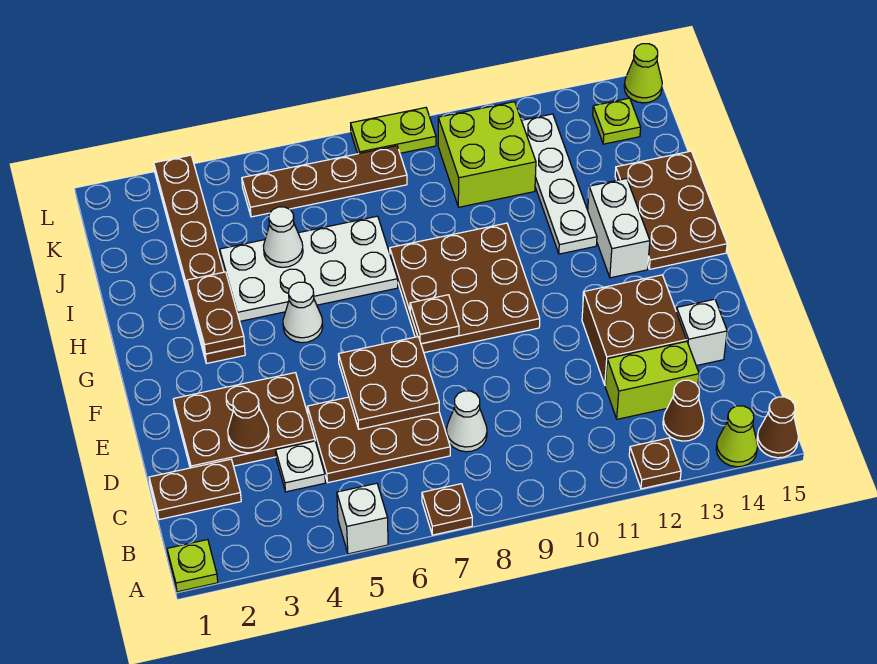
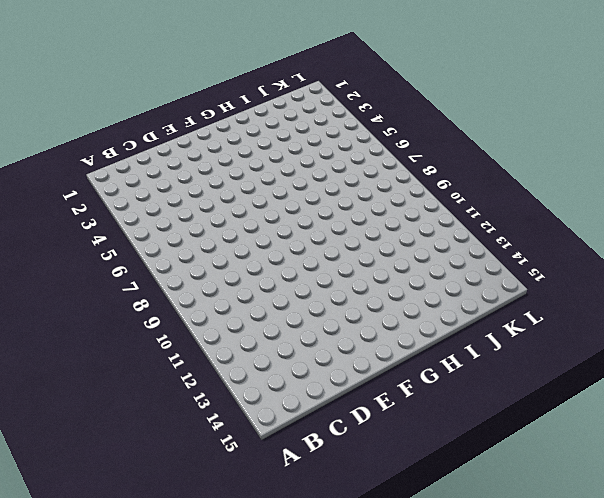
none -> lime plate A1 level 1
none -> white brick A5 level 1
none -> brown plate A7 level 1
none -> brown plate A12 level 1

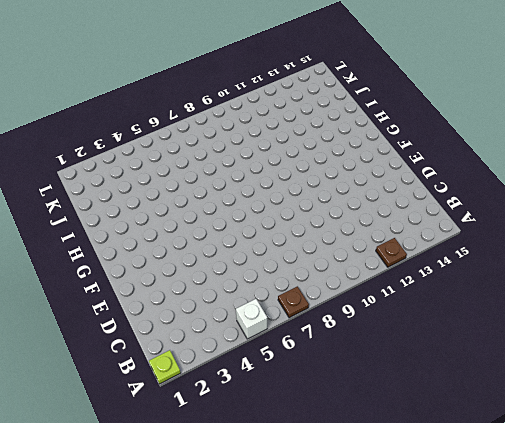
none -> lime cone A14 level 1
none -> brown cone A15 level 1
none -> brown cone B13 level 1
none -> brown plate C1:C2 level 1

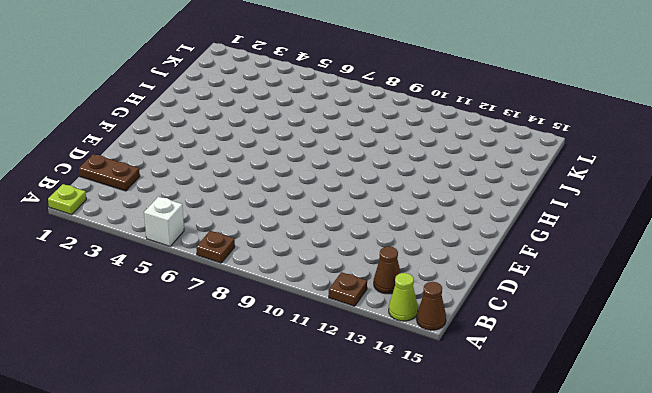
none -> white plate C4 level 1
none -> brown plate C5:D7 level 1
none -> white cone C8 level 1
none -> lime brick C12:C13 level 1

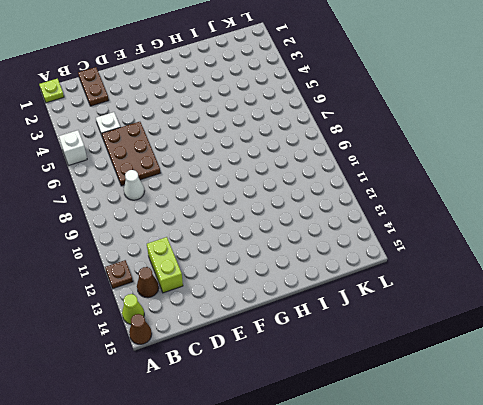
none -> brown plate A7 level 1
none -> brown plate D2:E4 level 1
none -> brown brick D12:E13 level 1
none -> white brick D14 level 1

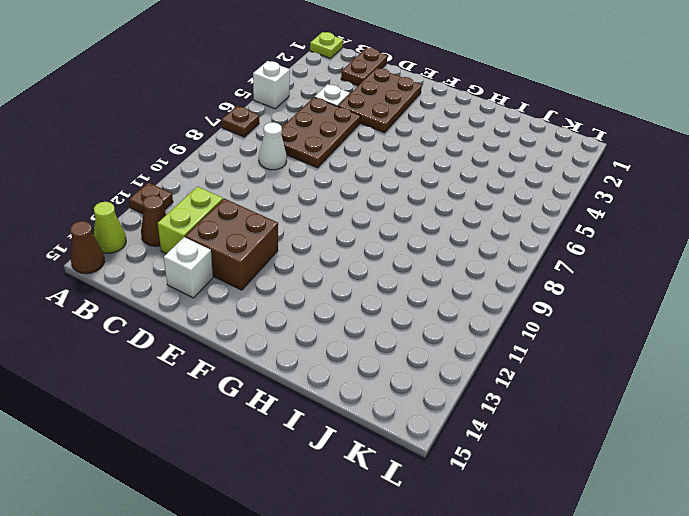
none -> brown plate F8:H10 level 1
none -> brown plate G3:L3 level 1
none -> white cone G5 level 1
none -> white brick G13:H13 level 1

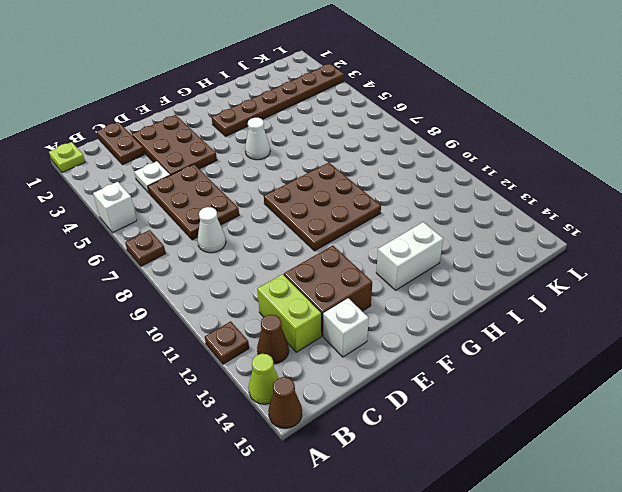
none -> brown plate G14:I15 level 1
none -> white plate H4:I7 level 1
none -> white plate H12:K12 level 1
none -> lime brick J10:K11 level 1

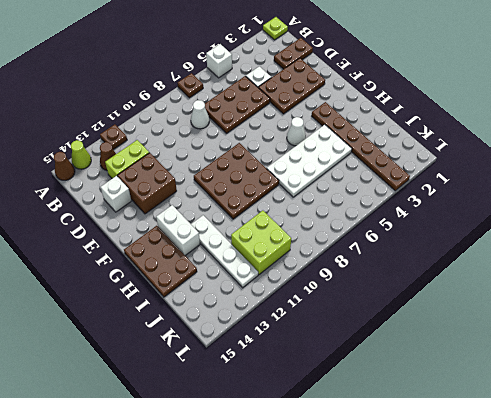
none -> brown plate K5:K8 level 1
none -> lime plate K14 level 1
none -> lime plate L8:L9 level 1
none -> lime cone L15 level 1

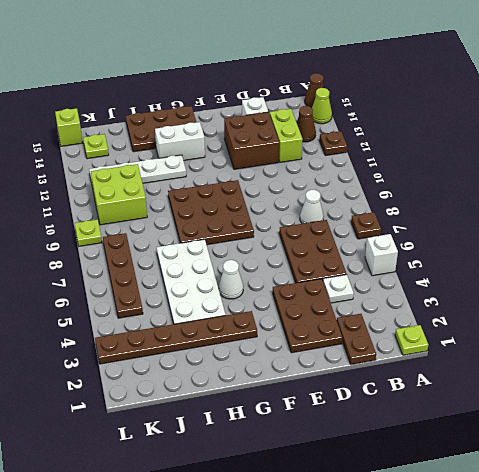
lime plate L9 level 1 -> lime plate L8:L9 level 1
lime brick L15 level 1 -> lime cone L15 level 1
none -> brown cone D3 level 2
none -> brown plate D6:E7 level 2
none -> brown plate F8 level 2
none -> brown plate G3:H3 level 2

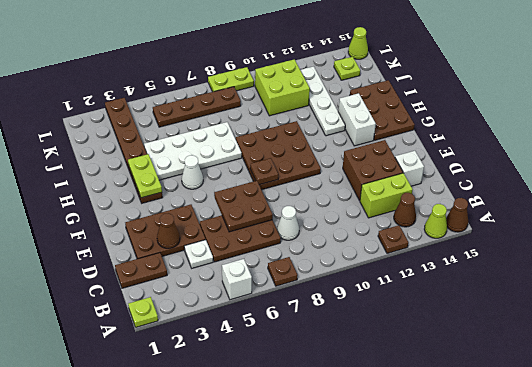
lime plate G3:H3 level 2 -> brown plate G3:H3 level 2
none -> white cone I5 level 2

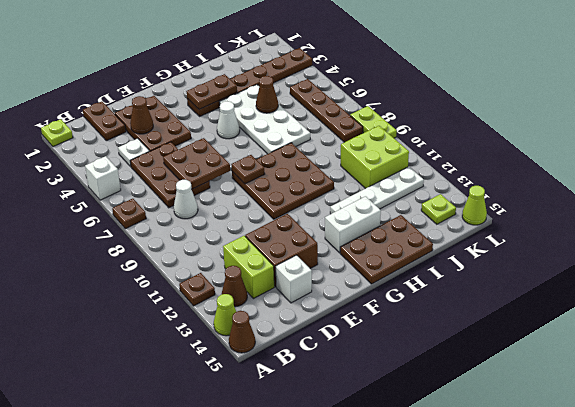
brown cone I5 level 2 -> white cone I5 level 2

